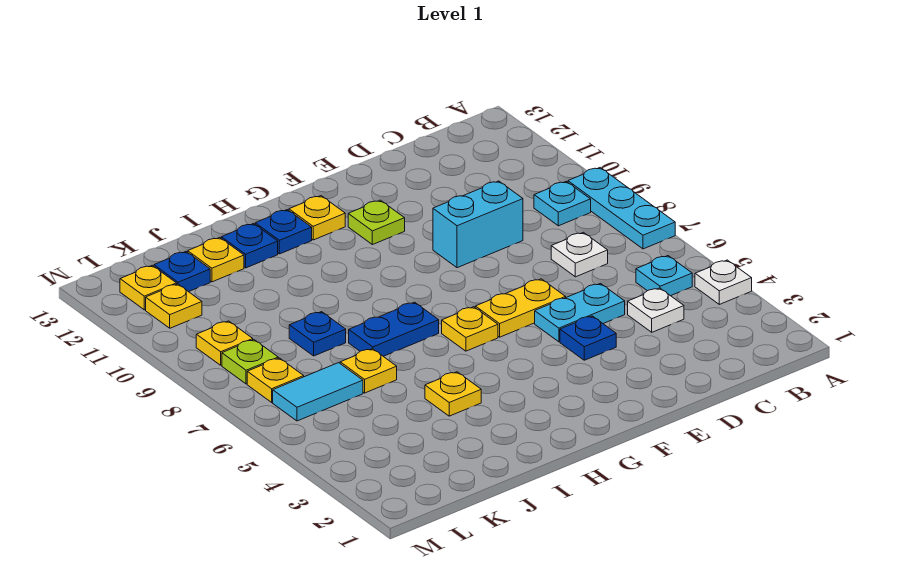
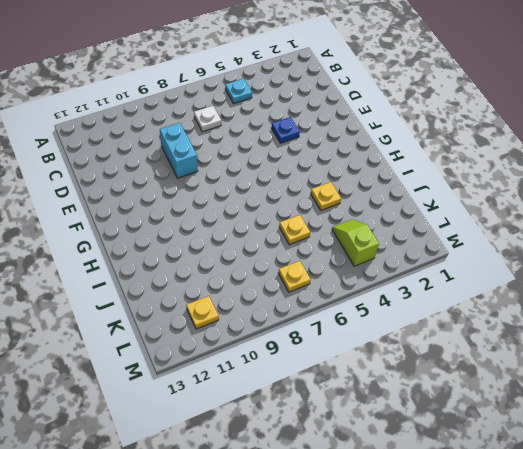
lime slope K4:L4 level 1 top L -> none
none -> white plate A4 level 1
none -> cyan plate A7:A9 level 1
none -> cyan plate B9 level 1

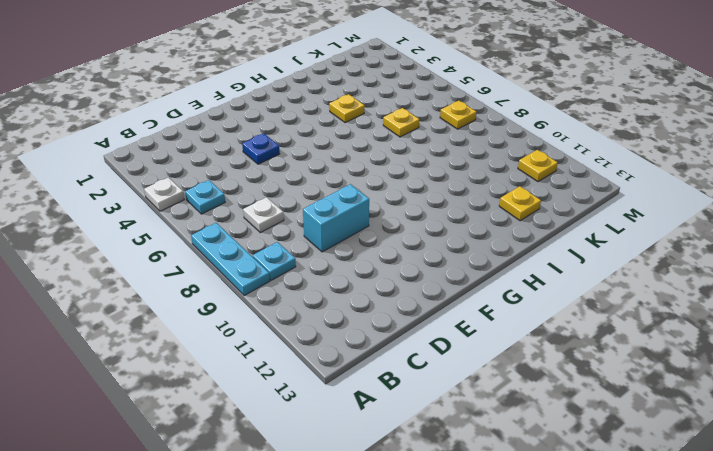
none -> white plate C4 level 1
none -> cyan plate D5:E5 level 1
none -> yellow plate E6:F6 level 1

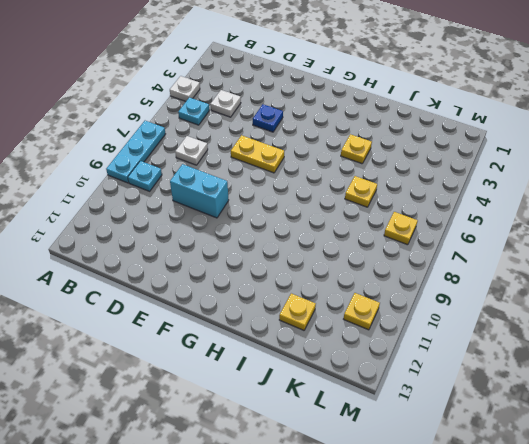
none -> cyan plate D5:E5 level 1
none -> lime plate F11 level 1
none -> yellow plate G6 level 1

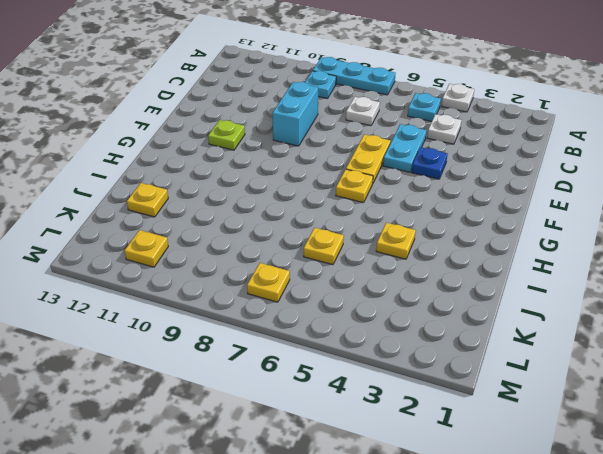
none -> yellow plate G12 level 1
none -> blue plate H7:I7 level 1
none -> blue plate H12 level 1

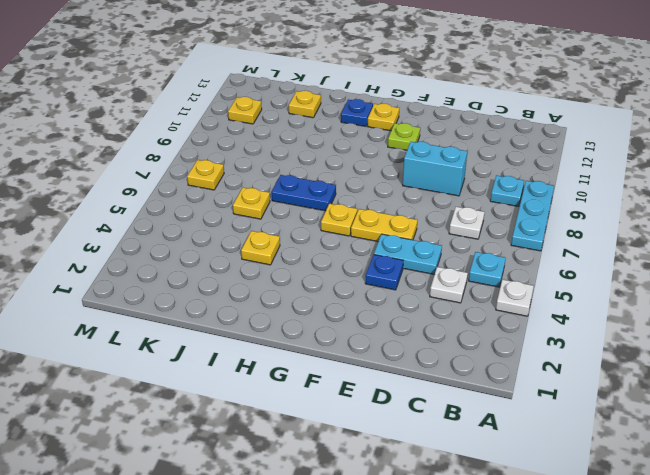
none -> blue plate I12 level 1
none -> blue plate J8 level 1
none -> cyan tile K6:L6 level 1

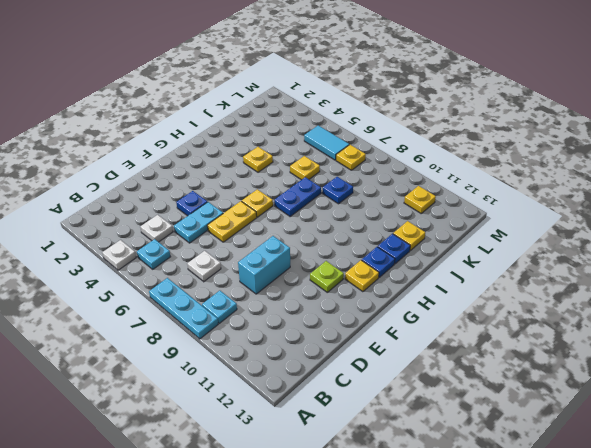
cyan tile L5:L6 level 1 -> cyan tile K6:L6 level 1
none -> blue plate K12 level 1
none -> lime plate L8 level 1
none -> yellow plate L9 level 1

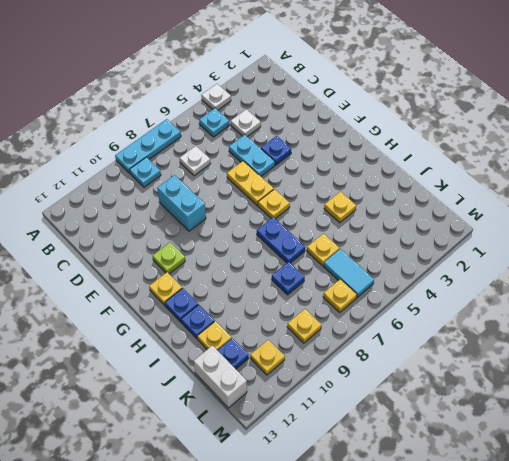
white brick K13:L13 level 1 -> none
none -> lime plate L8 level 1
none -> yellow plate L12 level 1

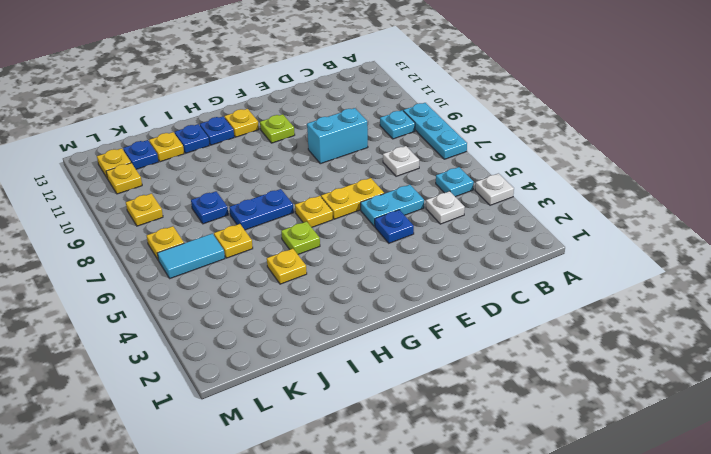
lime plate H5 level 1 -> lime plate L8 level 1

